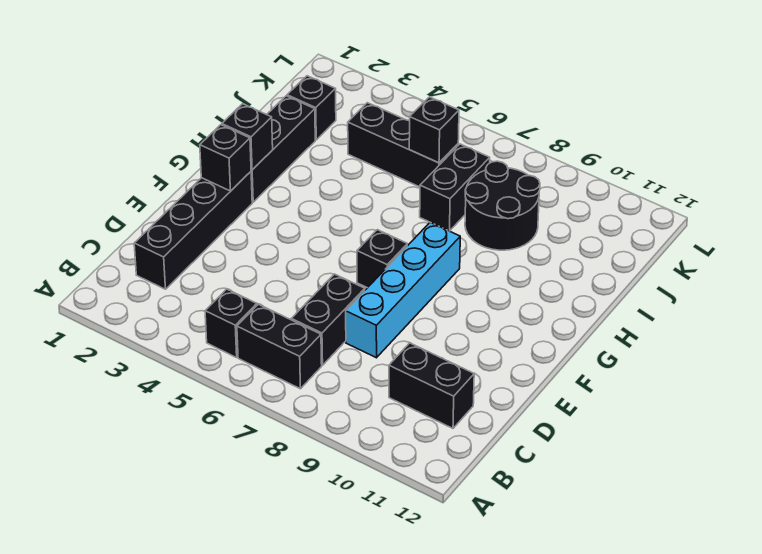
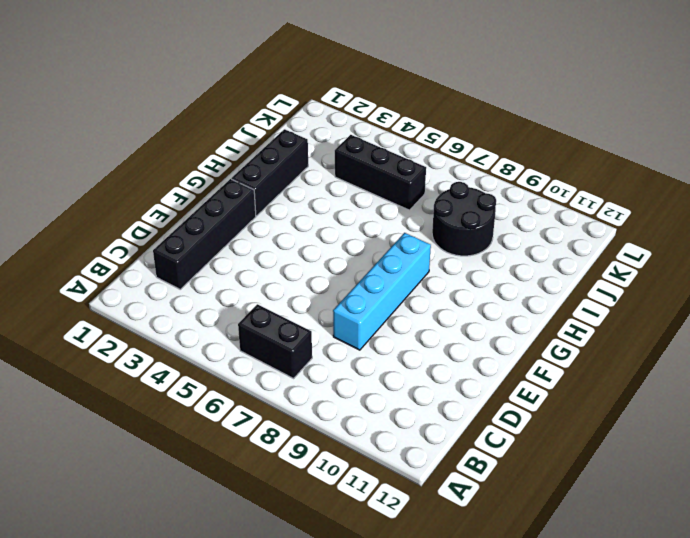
none -> black brick B5 level 1
none -> black brick C7:D7 level 1
none -> black brick C10:C11 level 1

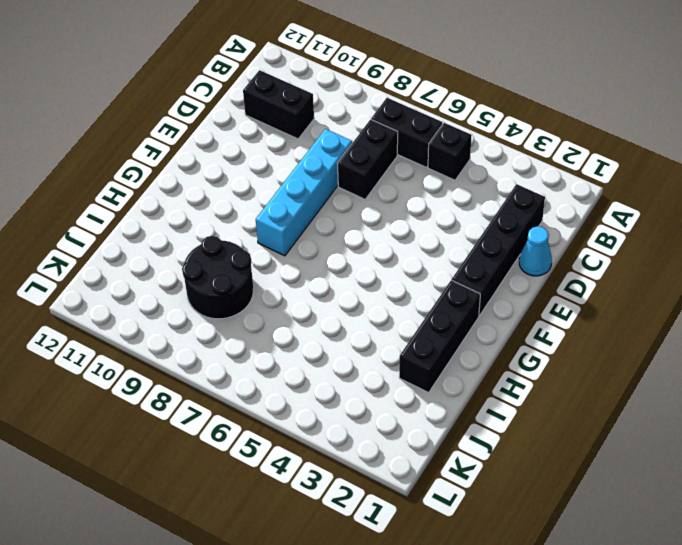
cyan cone D1 level 1 -> none
none -> black brick F7 level 1
none -> black brick I7:J7 level 1
none -> black brick J2 level 1

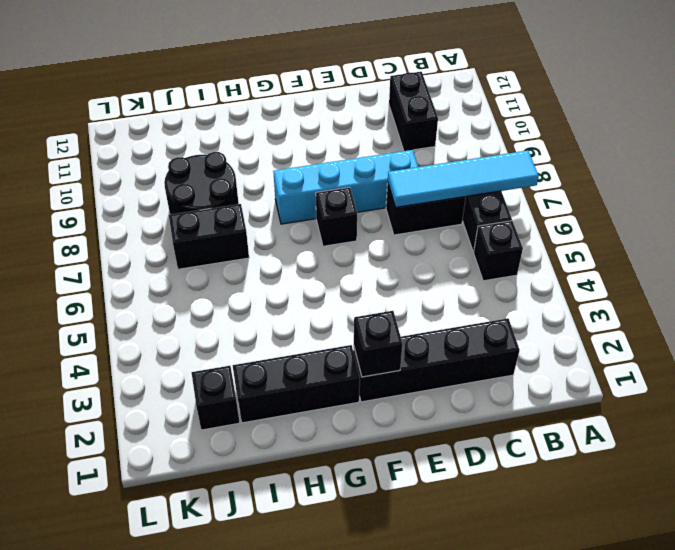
cyan tile A7:D7 level 2 -> none
none -> black brick J4:J6 level 1
none -> black brick G2 level 2
none -> black brick J6 level 2

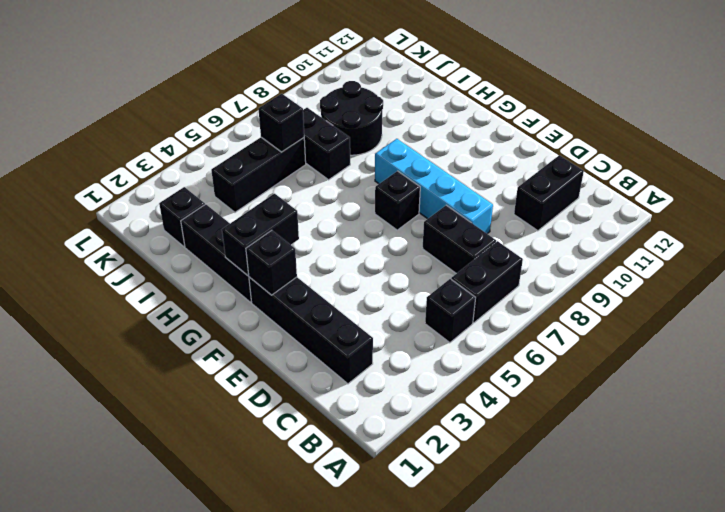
black brick G2:G3 level 2 -> black brick G2 level 2

